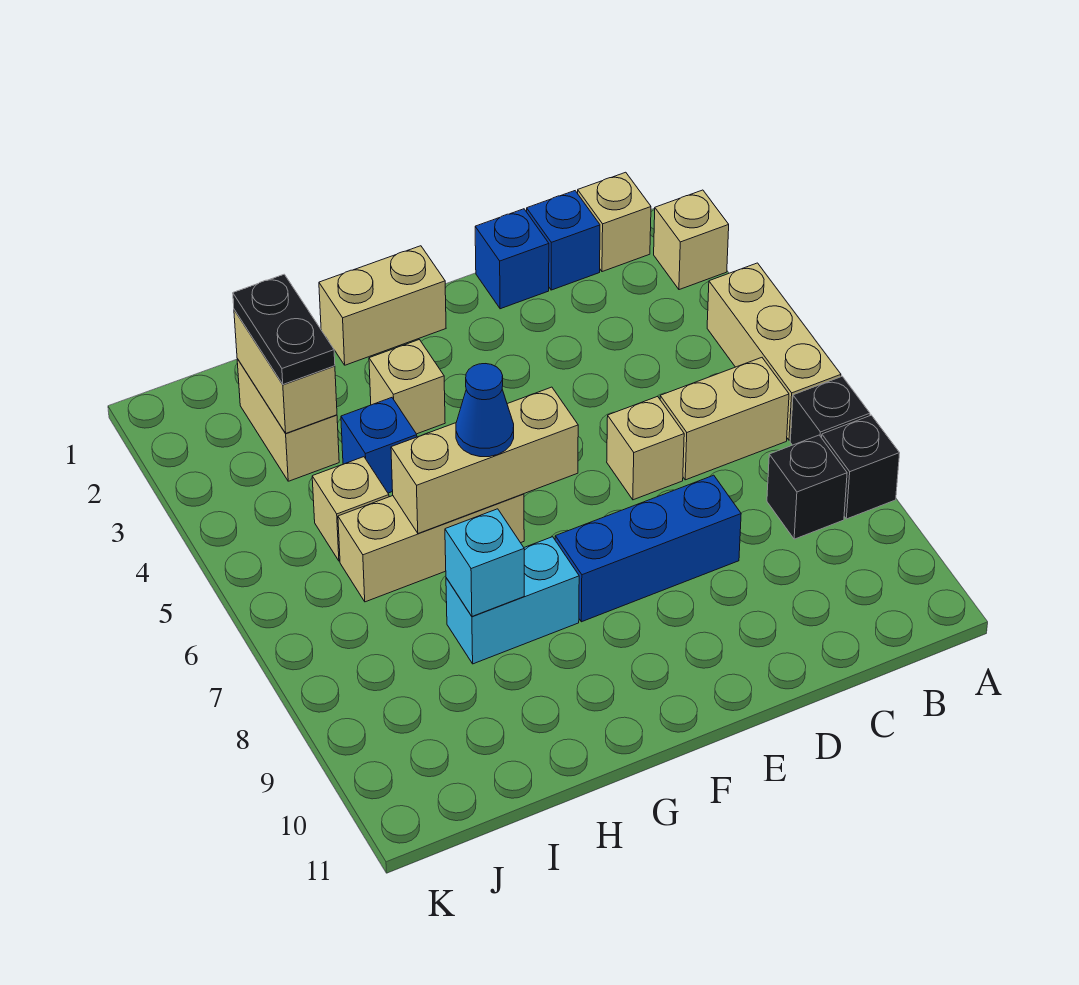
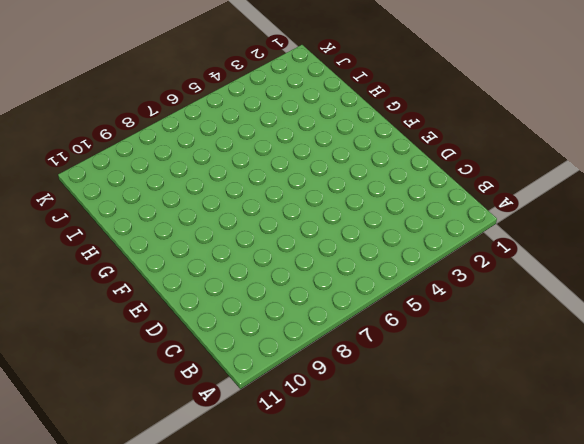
none -> tan brick A2 level 1
none -> tan brick A4:A6 level 1
none -> black brick A7 level 1

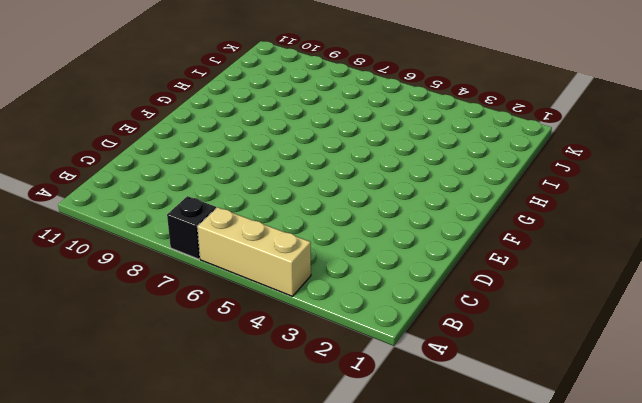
none -> tan brick A2 level 1
none -> black brick A8 level 1
none -> tan brick B1 level 1

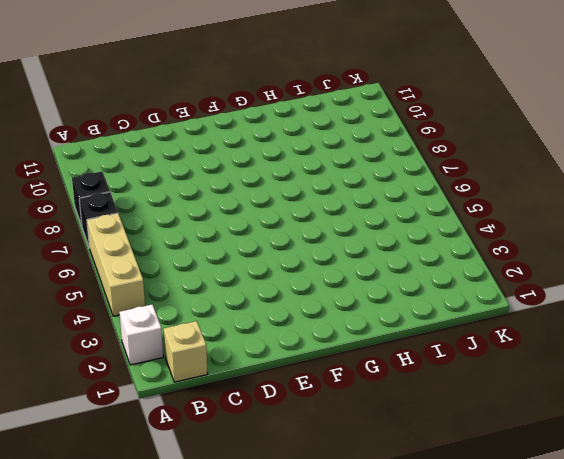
white brick A2 level 1 -> tan brick A2 level 1
none -> tan brick B6:C6 level 1
none -> black brick B8 level 1
none -> blue brick C1 level 1

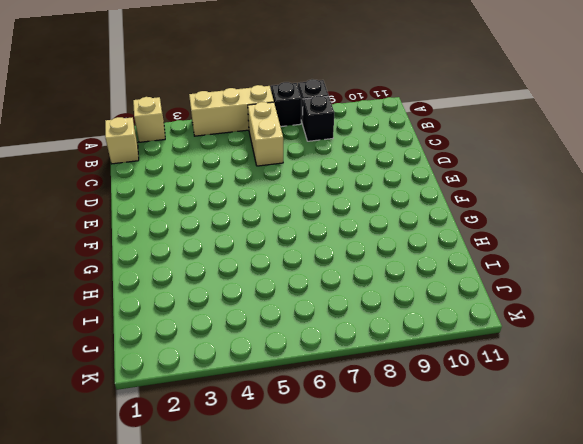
none -> blue brick C1 level 1
none -> blue brick D1 level 1
none -> tan brick D6 level 1

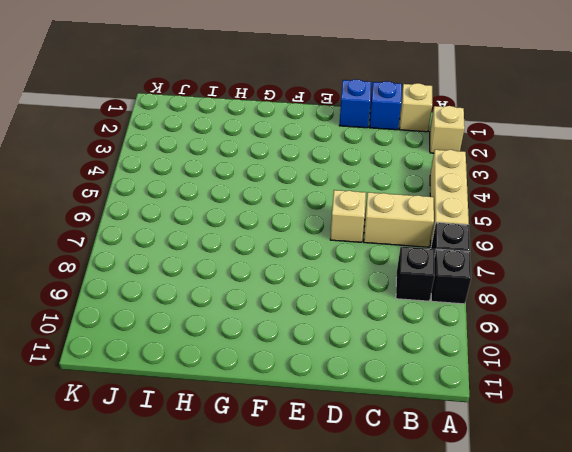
none -> blue brick D8:F8 level 1
none -> tan brick F1:G1 level 1
none -> tan brick G3 level 1

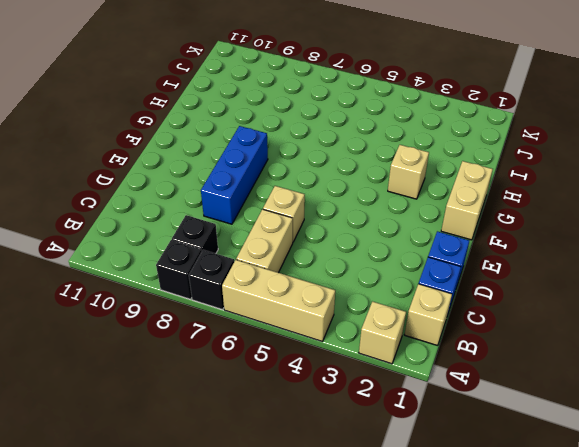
none -> tan brick G6:I6 level 1
none -> cyan brick G8:H8 level 1
none -> blue brick H4 level 1

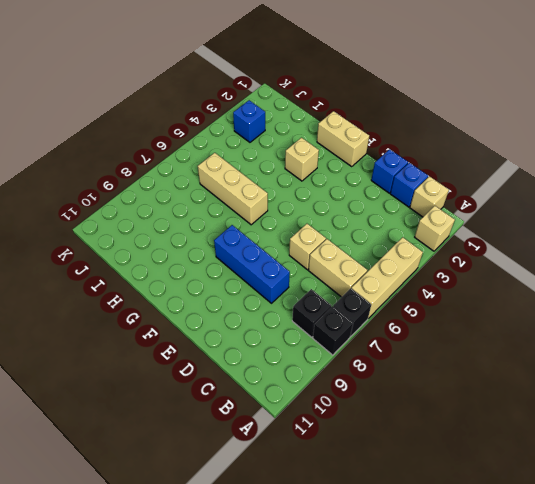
blue brick J3 level 1 -> blue brick H4 level 1
none -> cyan brick G8:H8 level 1
none -> tan brick I2:I3 level 1
none -> tan brick I5 level 1

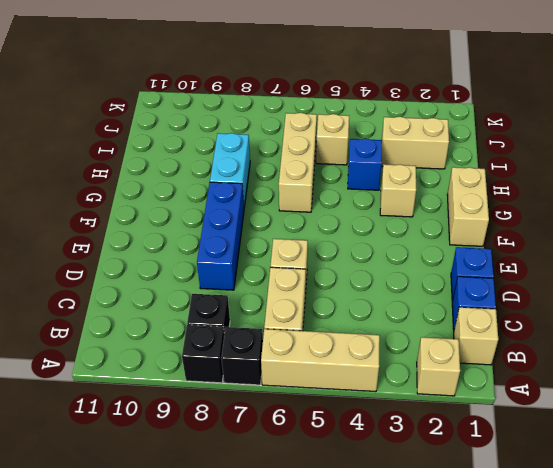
none -> tan brick F6:H6 level 2
none -> cyan brick H8 level 2
none -> tan brick I2:I3 level 2

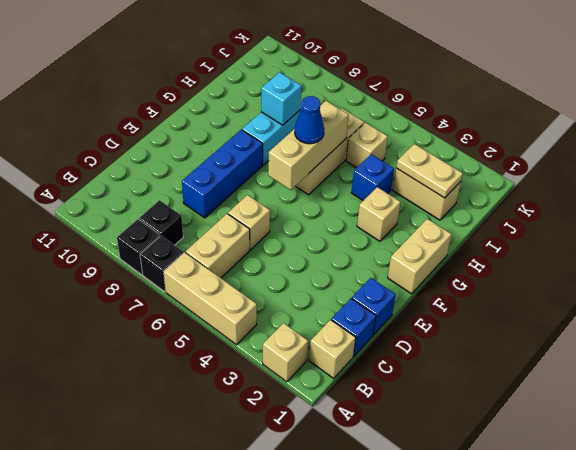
tan plate I2:I3 level 2 -> tan brick I2:I3 level 2
none -> black plate I2:I3 level 3

